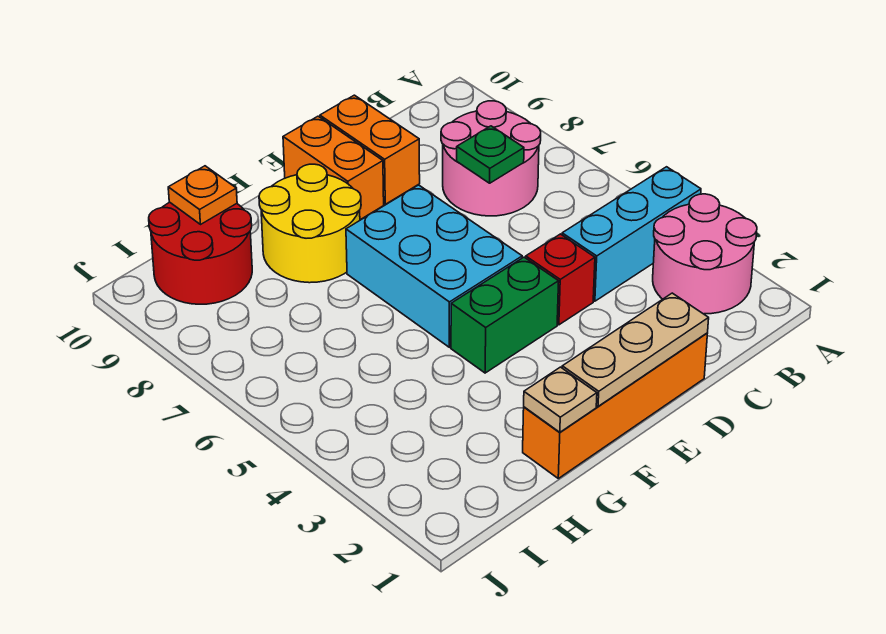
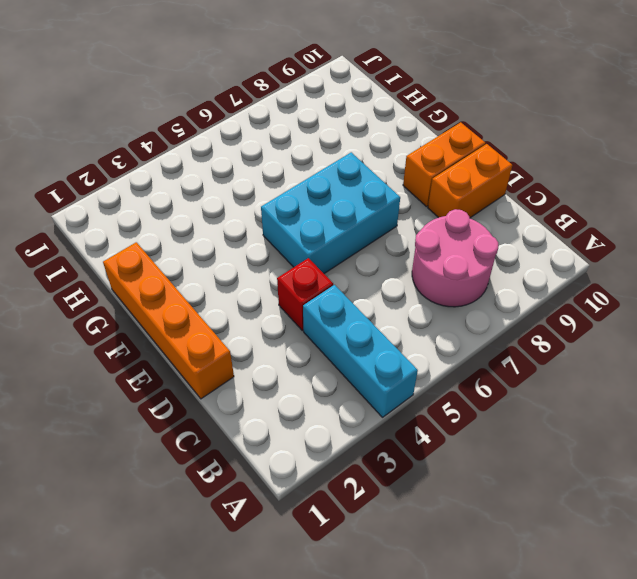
none -> pink round brick A2:B3 level 1
none -> green brick E4:F4 level 1
none -> yellow round brick F8:G9 level 1

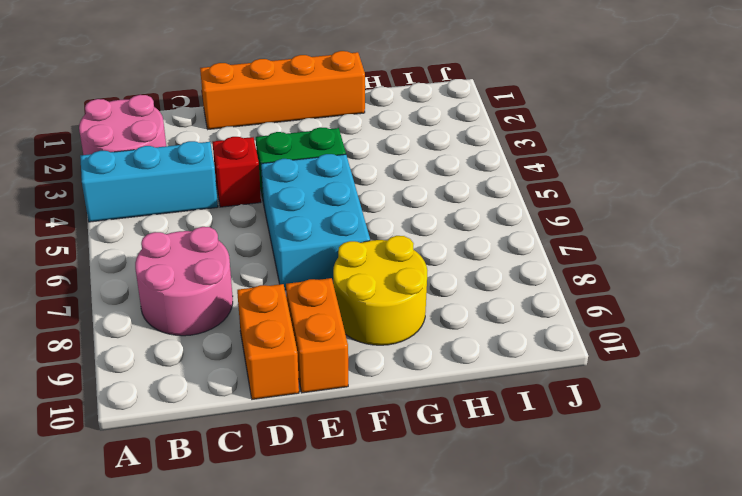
none -> red round brick H9:I10 level 1
none -> green plate C7 level 2
none -> tan plate D1:F1 level 2

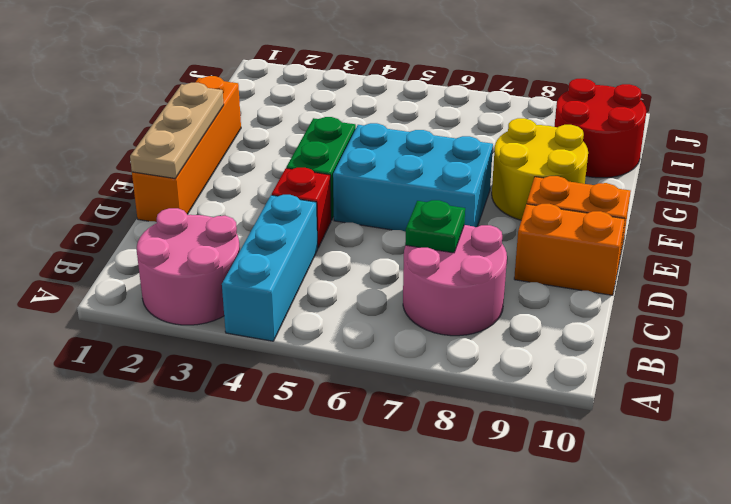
none -> tan plate G1 level 2
none -> orange plate H10 level 2

